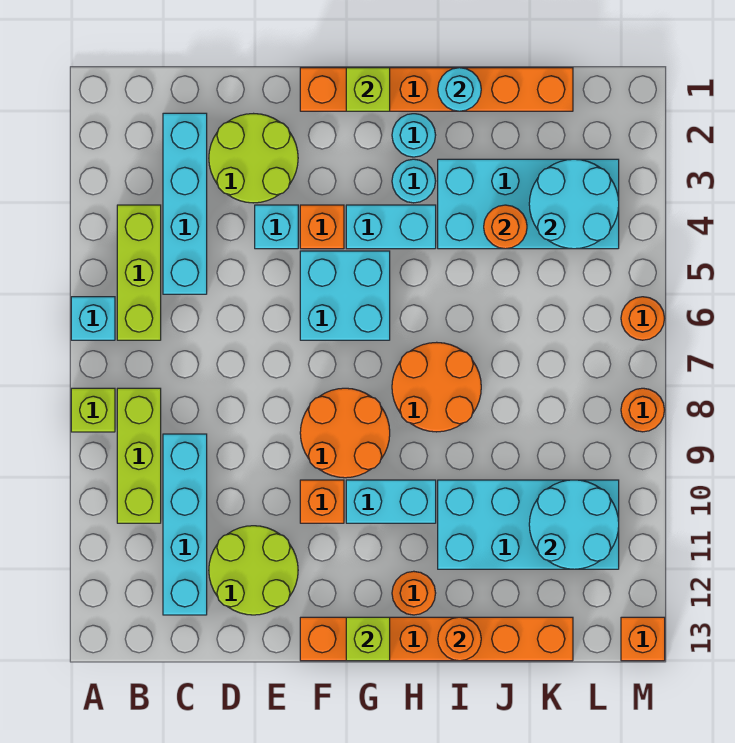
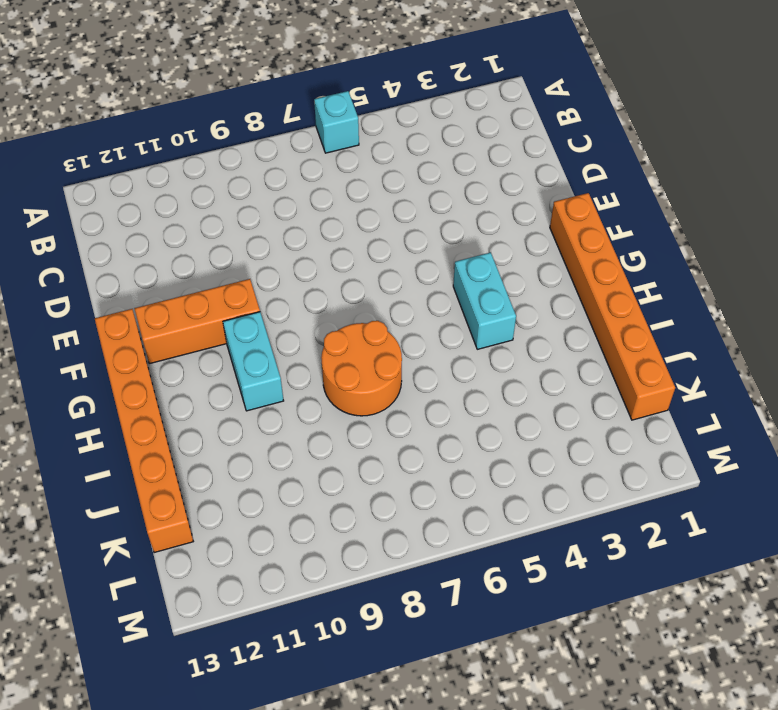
orange brick F10:F12 level 1 -> orange brick F10 level 1
none -> lime brick A8 level 1
none -> lime brick B4:B6 level 1
none -> lime brick B8:B10 level 1
none -> cyan brick C2:C5 level 1

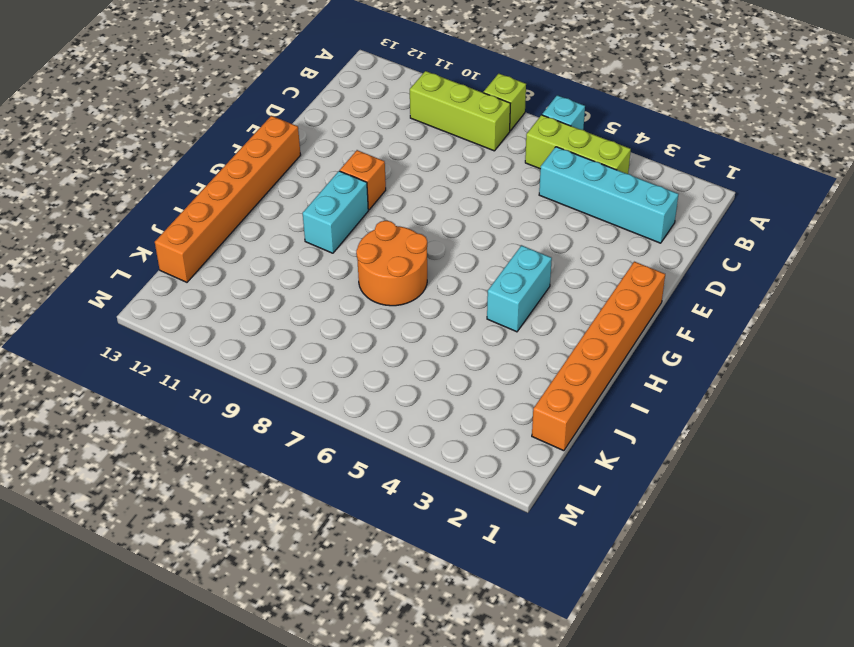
none -> cyan brick C9:C12 level 1
none -> lime round brick D2:E3 level 1
none -> lime round brick D11:E12 level 1
none -> cyan brick E4 level 1

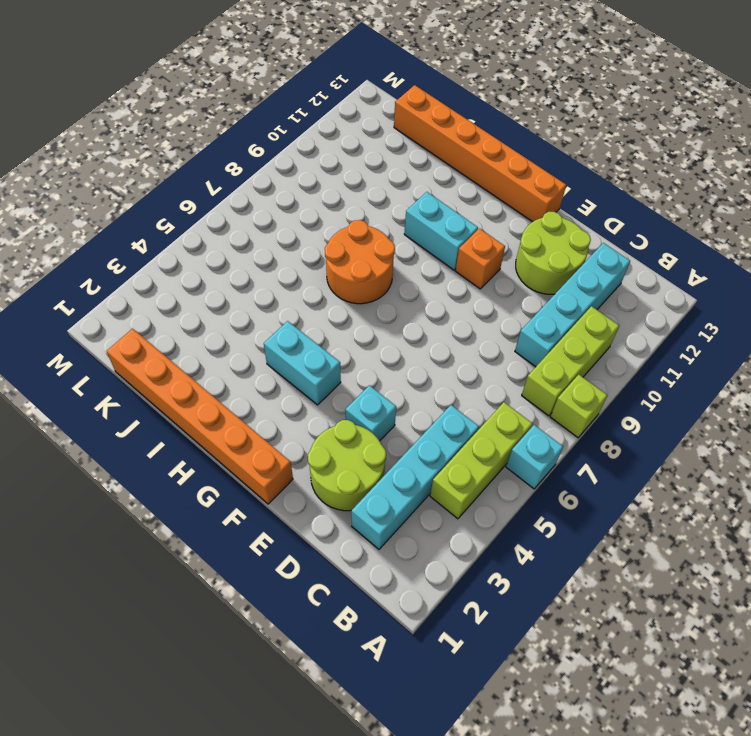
none -> orange brick F4 level 1
none -> cyan brick F5:G6 level 1
none -> orange round brick F8:G9 level 1
none -> cyan round brick H2 level 1

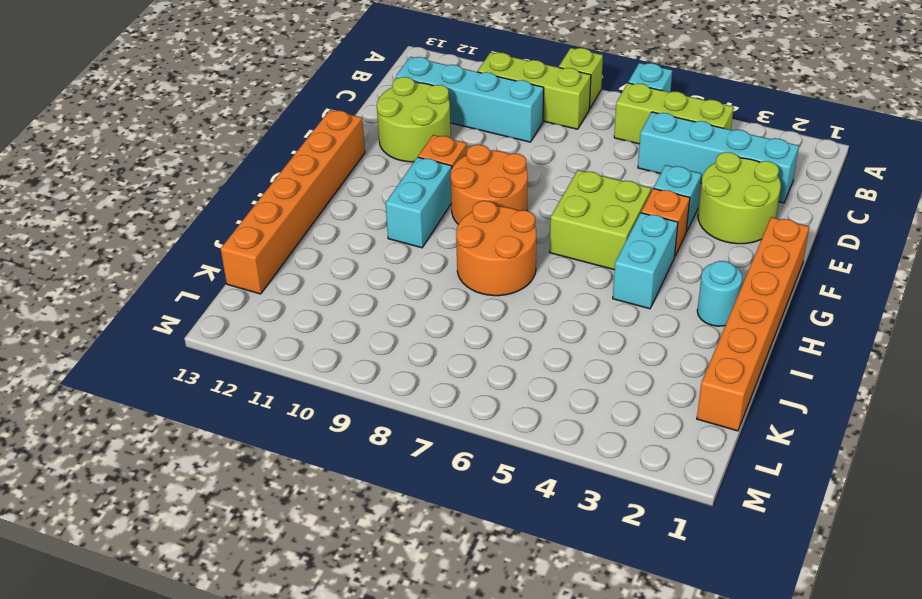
lime brick F5:G6 level 1 -> cyan brick F5:G6 level 1
none -> cyan round brick H3 level 1
none -> orange round brick H12 level 1
none -> cyan brick I3:L4 level 1
none -> cyan brick I10:L11 level 1

